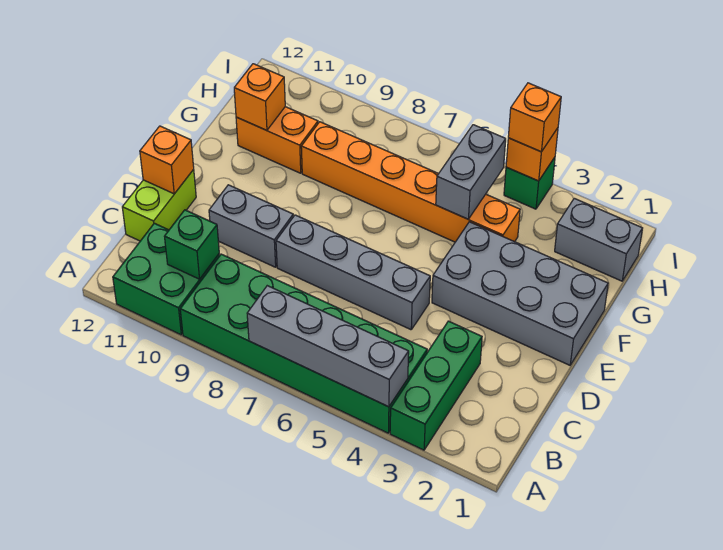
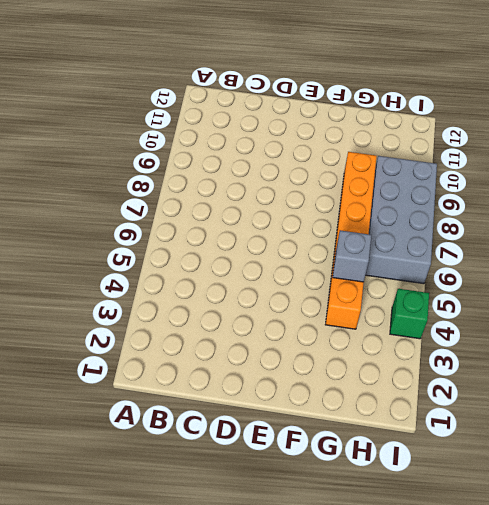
grey brick G5 level 2 -> grey brick G5:H5 level 2
grey brick H6:I9 level 1 -> grey brick E1:F4 level 1
none -> green brick A3:C3 level 1
none -> green brick A4:B9 level 1
none -> green brick A10:B11 level 1

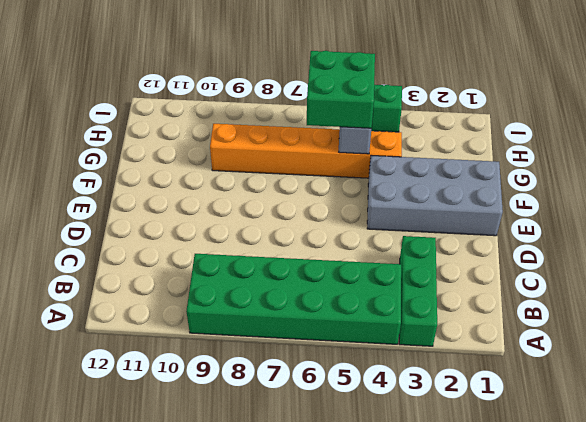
green brick G5:H6 level 3 -> green brick A10:B11 level 1
none -> lime brick C12:D12 level 1
none -> grey brick D5:D8 level 1
none -> grey brick D9:D10 level 1

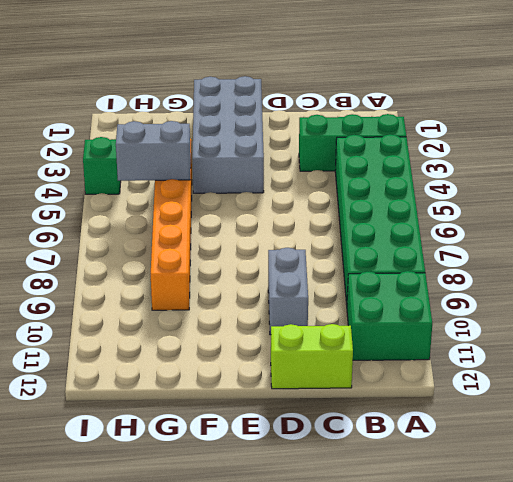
none -> grey brick D5:D8 level 1
none -> orange brick G10:G11 level 1
none -> grey brick H1:H2 level 1

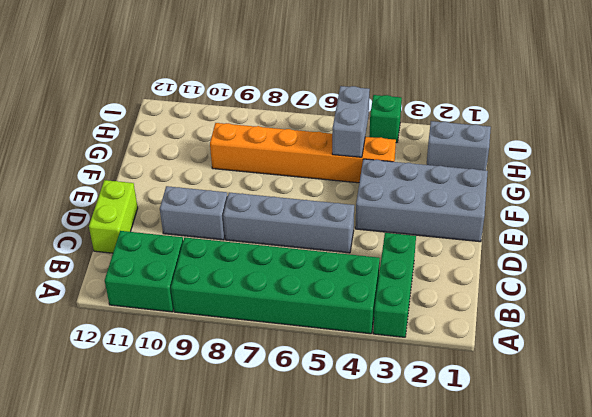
none -> orange brick G10:G11 level 1
none -> grey brick A4:A7 level 2
none -> green brick B10 level 2

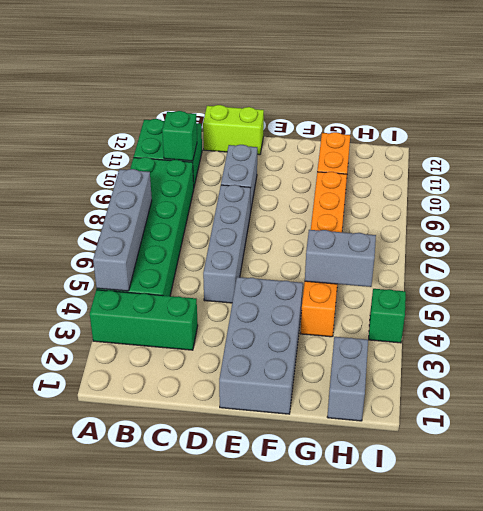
none -> orange brick D12 level 2
none -> orange brick G11 level 2
none -> orange brick I4 level 2

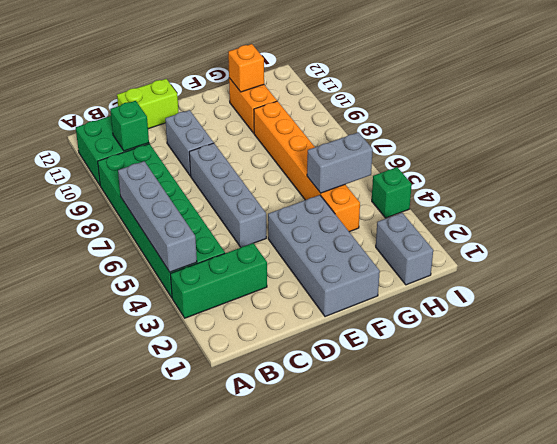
none -> orange brick D12 level 2
none -> orange brick I4 level 2
none -> orange brick I4 level 3

